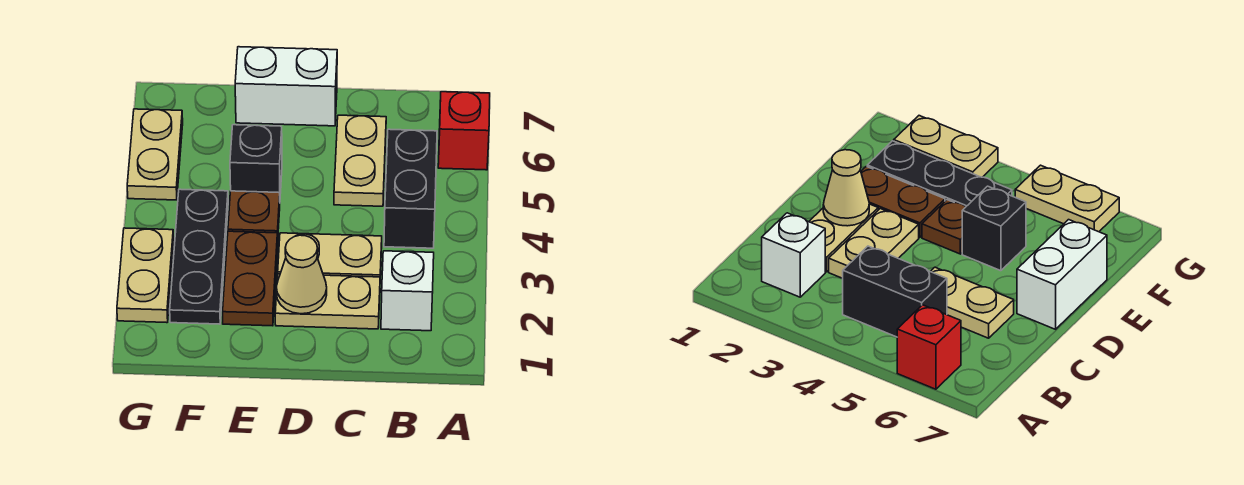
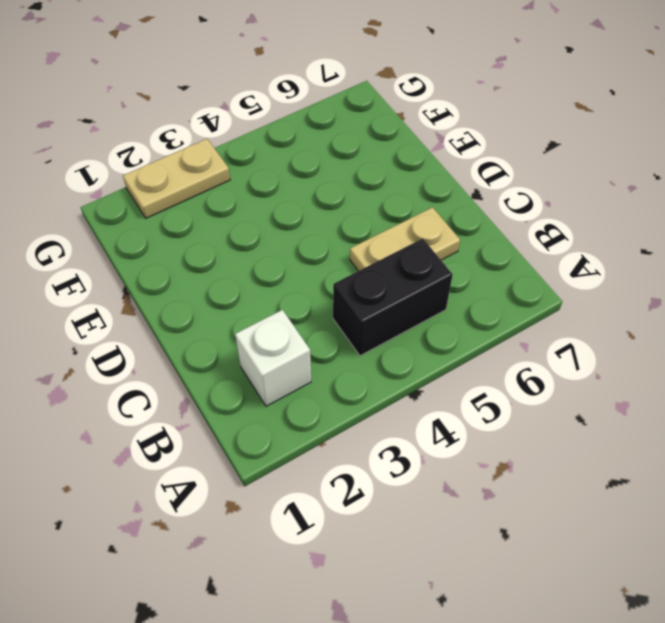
none -> red brick A6 level 1
none -> tan plate C2:D2 level 1
none -> tan plate C3:D3 level 1

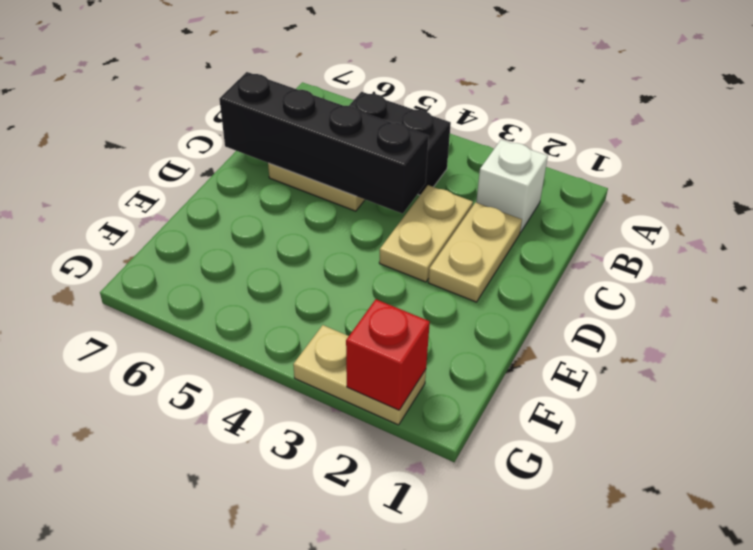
black brick C4:C7 level 2 -> none
red brick G2 level 2 -> red brick A6 level 1
none -> white brick D7:E7 level 1
none -> brown plate E2:E3 level 1
none -> brown plate E4 level 1

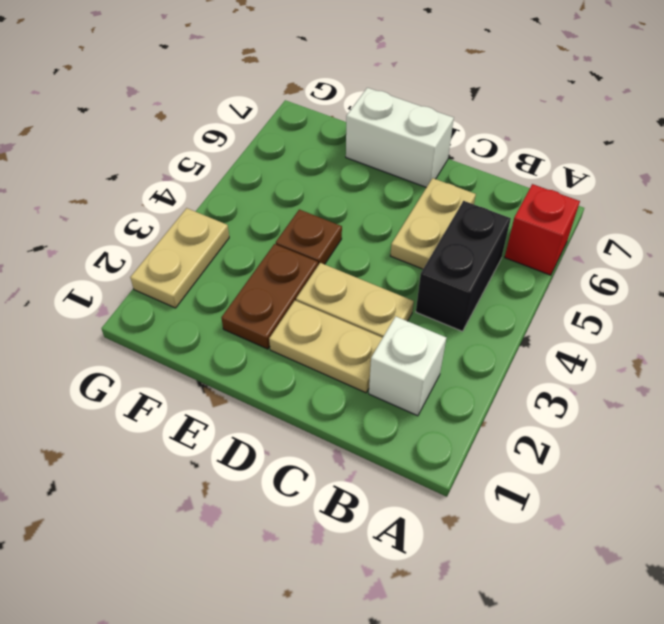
none -> black brick E5 level 1
none -> black plate F2:F4 level 1
none -> tan plate G5:G6 level 1

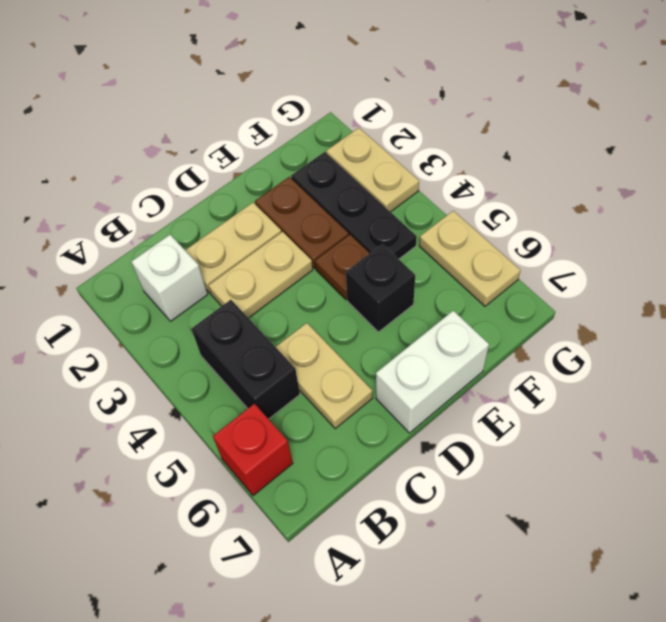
none -> tan cone D2 level 2

